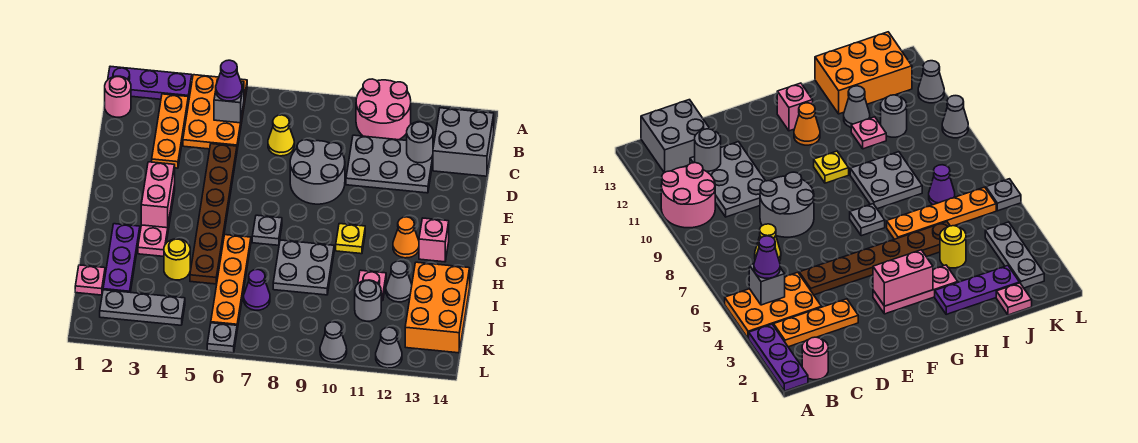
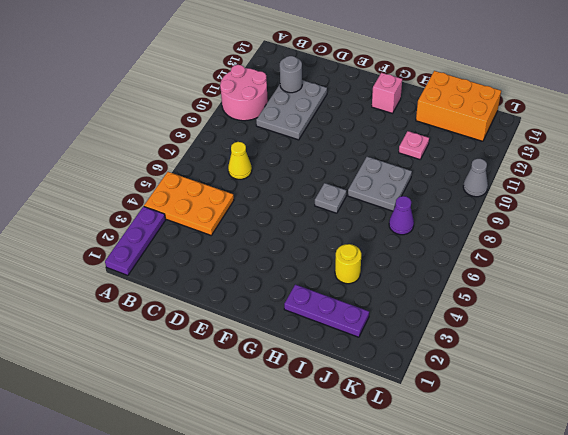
none -> pink round brick B1 level 1
none -> orange plate B3:D3 level 1
none -> grey brick B13:C14 level 1
none -> brown plate D5:I5 level 1

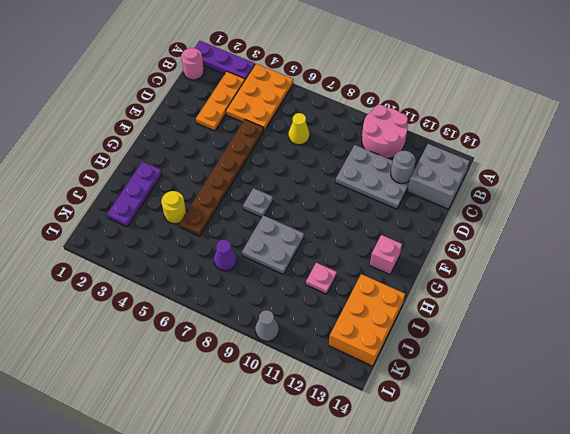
none -> grey round brick D8:E9 level 1
none -> pink plate F3:H3 level 1
none -> yellow plate G10 level 1
none -> orange cone G12 level 1

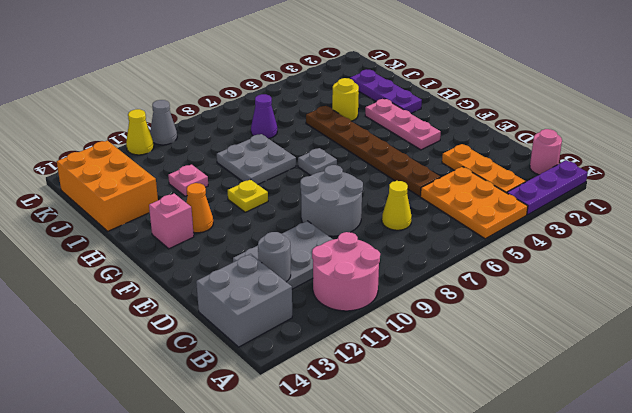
yellow cone L11 level 1 -> none
none -> orange plate H6:K6 level 1
none -> grey cone I12 level 1
none -> pink plate J1 level 1
none -> grey round brick J11 level 1

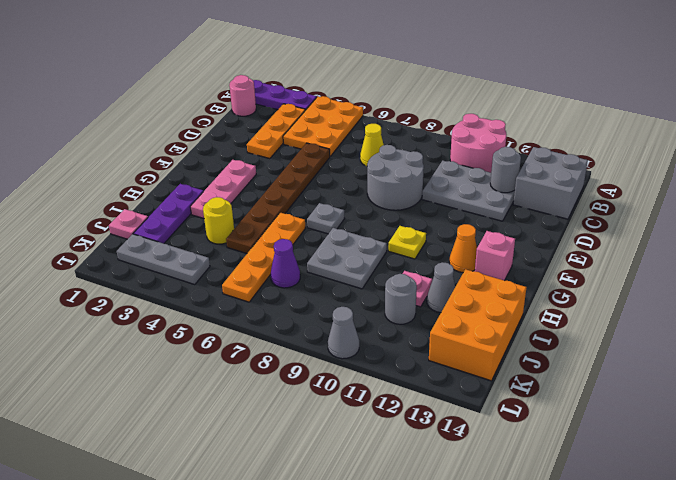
none -> grey plate L6 level 1
none -> grey cone L12 level 1
none -> grey brick B5 level 2
none -> pink brick F3:G3 level 2

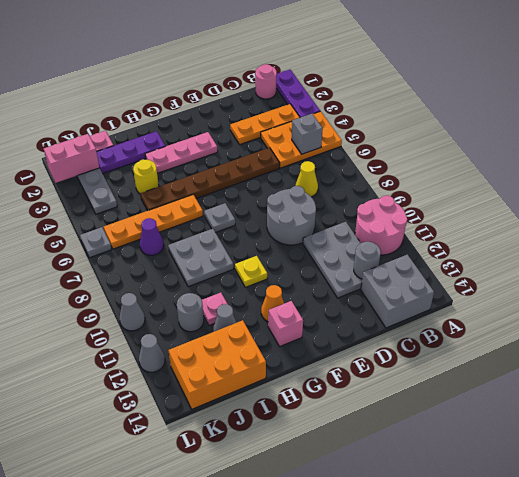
pink brick K2:L2 level 2 -> pink brick F3:G3 level 2
none -> purple cone B5 level 3

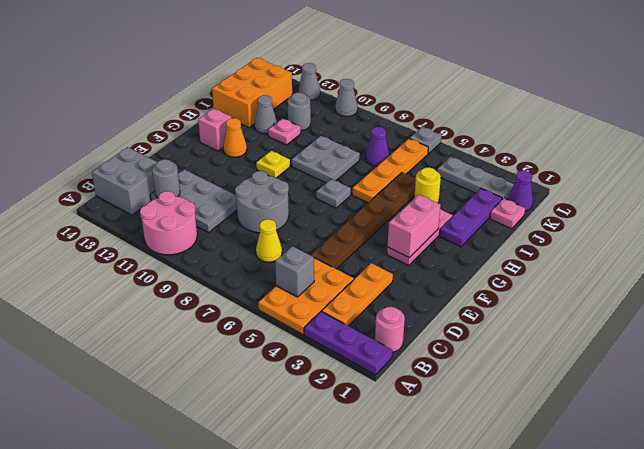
purple cone K1 level 1 -> purple cone B5 level 3

